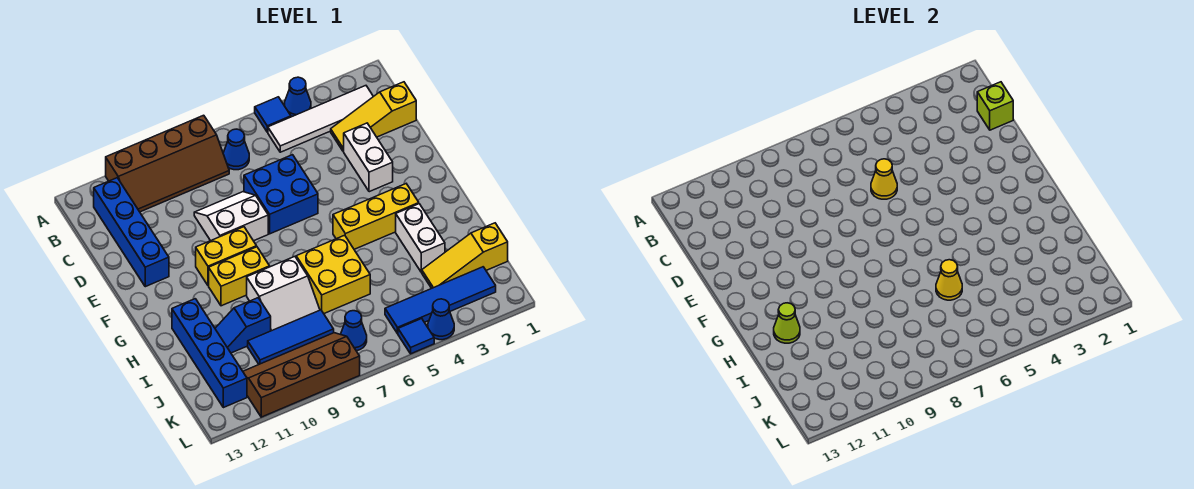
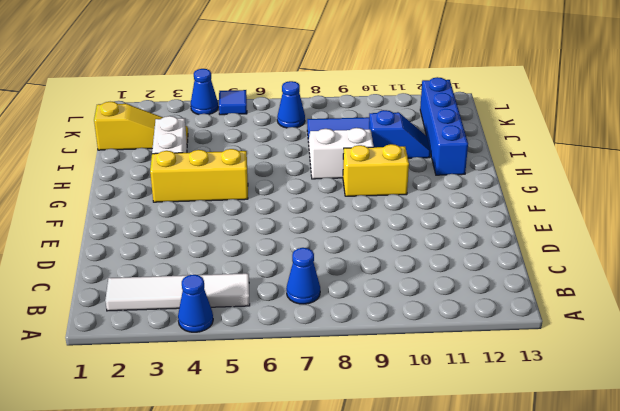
none -> blue tile A5 level 1
none -> brown slope A8:B11 level 1 top A
none -> blue brick B12:E12 level 1

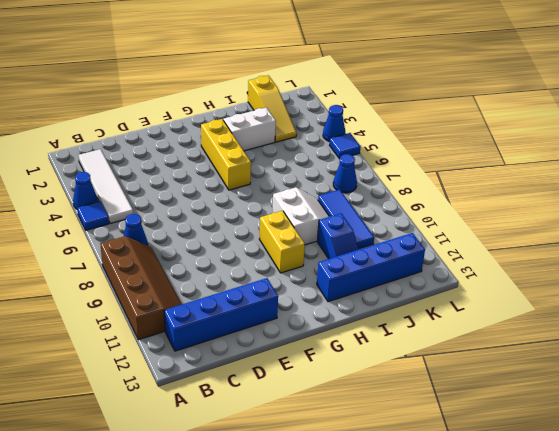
none -> yellow slope C1:C3 level 1 top 1
none -> white brick D3:E3 level 1
none -> blue brick D6:E7 level 1

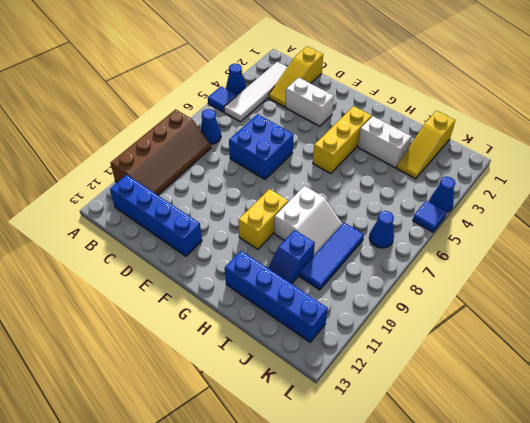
none -> white slope D8:E9 level 1 top E
none -> yellow brick F9:F10 level 1
none -> yellow brick H6:I7 level 1

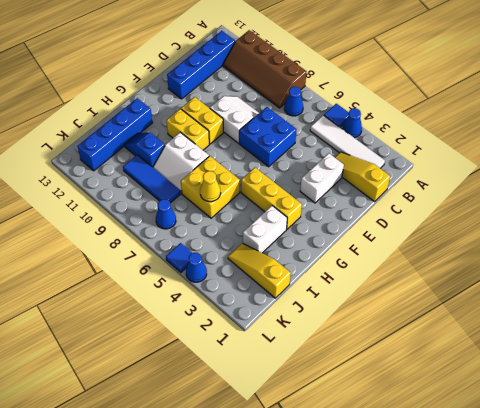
none -> blue tile K2:K5 level 1
none -> brown slope K8:L11 level 1 top L
none -> lime brick C1 level 2

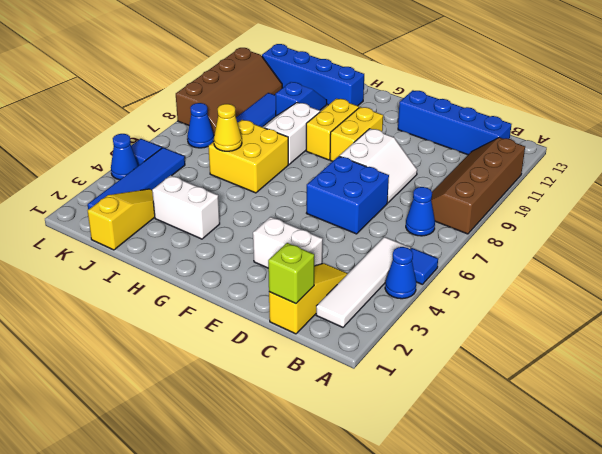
none -> yellow brick G3:G5 level 1
none -> yellow cone D6 level 2
none -> lime cone H12 level 2

